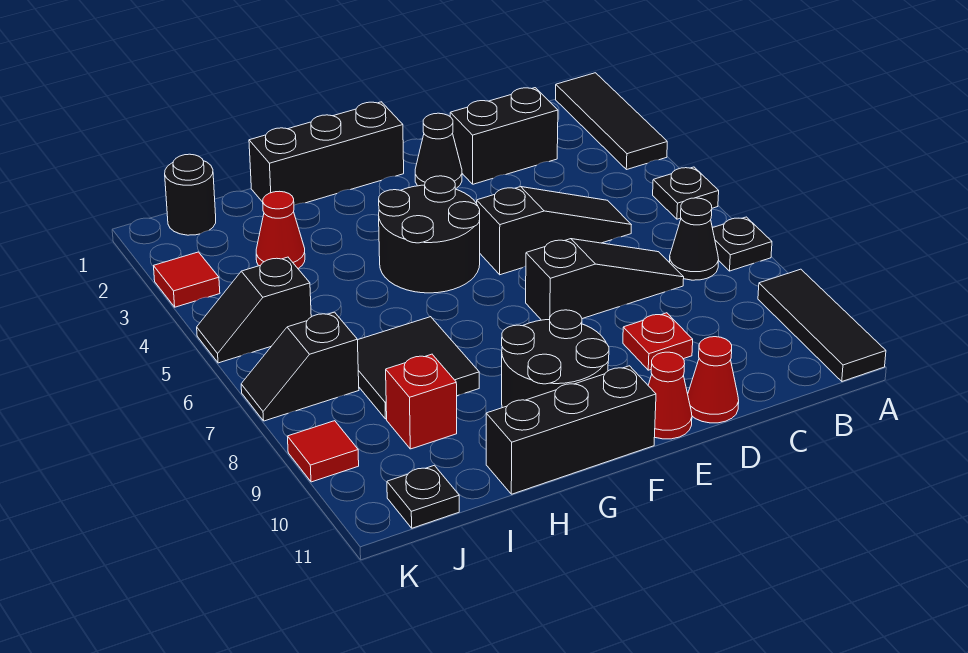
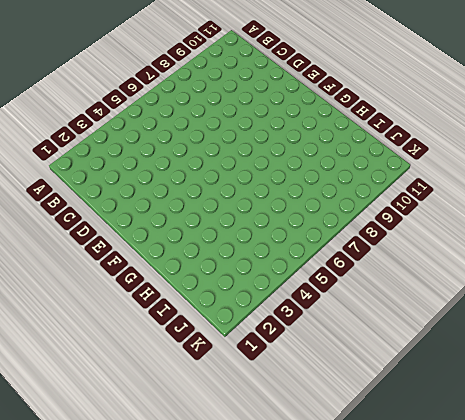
none -> black tile A1:A3 level 1
none -> black plate A5 level 1
none -> black plate A7 level 1

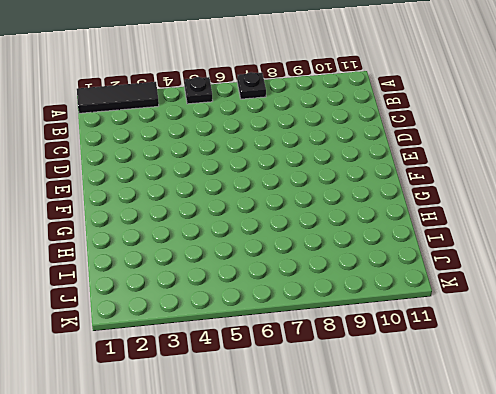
none -> black tile A9:A11 level 1
none -> black cone B7 level 1
none -> black brick C2:D2 level 1

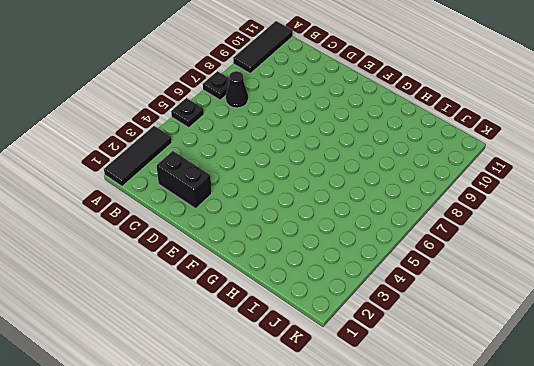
none -> black slope C5:E5 level 1 top E
none -> black slope C7:E7 level 1 top E
none -> red plate D9 level 1

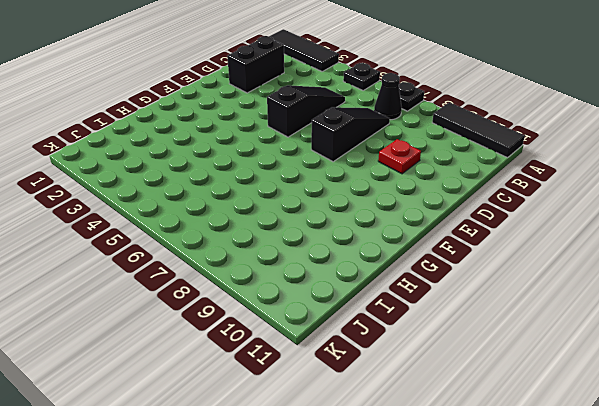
none -> red cone D11 level 1
none -> black cone E2 level 1
none -> red cone E11 level 1

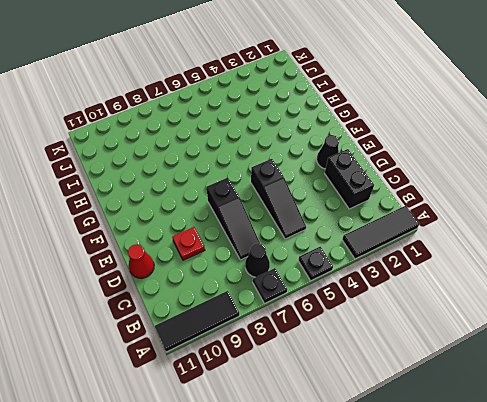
none -> red cone E11 level 1
none -> black brick F1:H1 level 1
none -> black round brick F4:G5 level 1

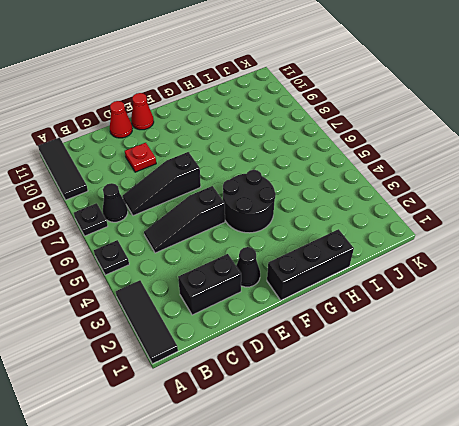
none -> black round brick F9:G10 level 1
none -> black brick F11:H11 level 1
none -> black tile H7:I8 level 1

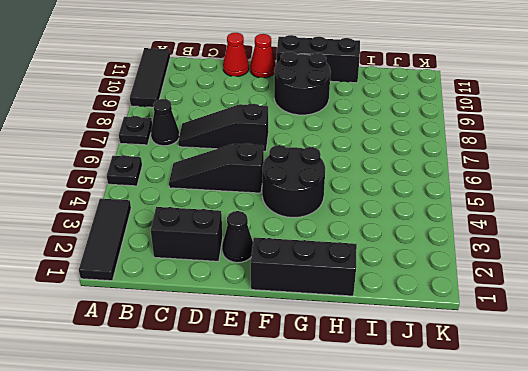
none -> red plate D9 level 1
none -> black tile H7:I8 level 1
none -> red cone I3 level 1

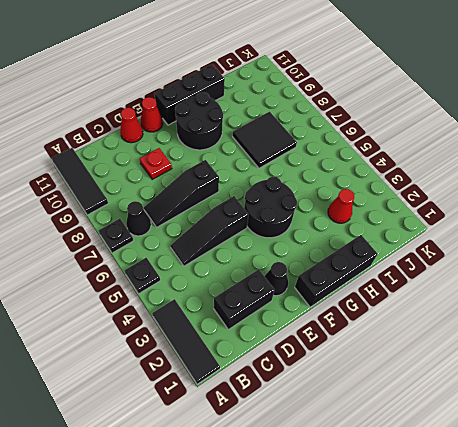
none -> red brick I9 level 1
none -> black round brick J1 level 1
none -> black slope J5:K5 level 1 top J

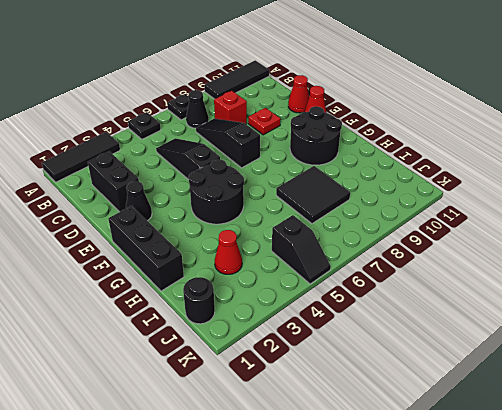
red brick C8 level 1 -> red brick I9 level 1
none -> black brick F11:H11 level 1
none -> black slope J7:K7 level 1 top J
none -> black plate J11 level 1

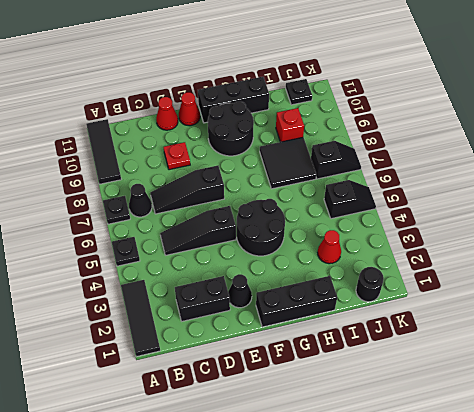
none -> red tile K3 level 1
none -> red tile K9 level 1

